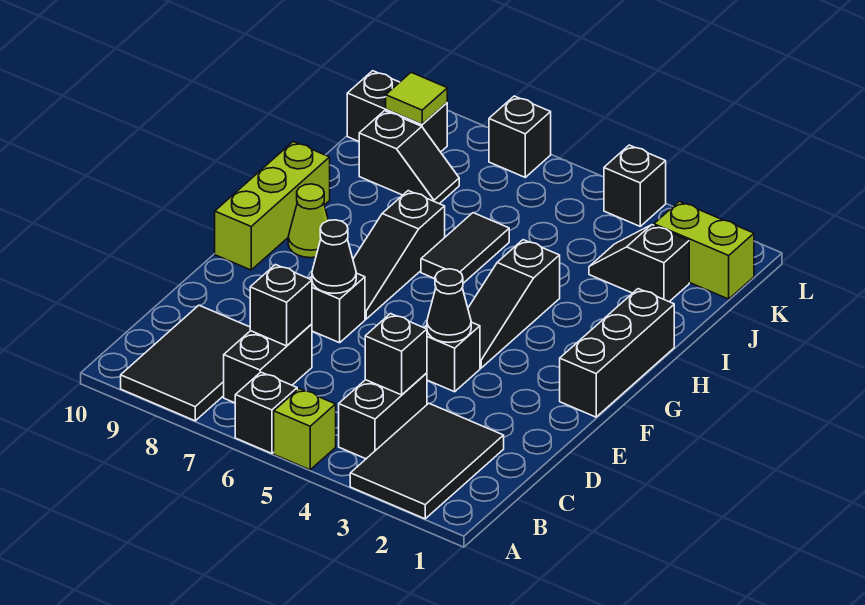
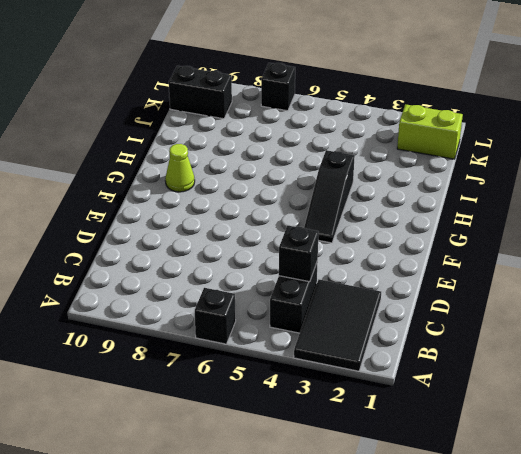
none -> lime brick A5 level 1
none -> black tile A8:C9 level 1
none -> black brick B7:C7 level 1

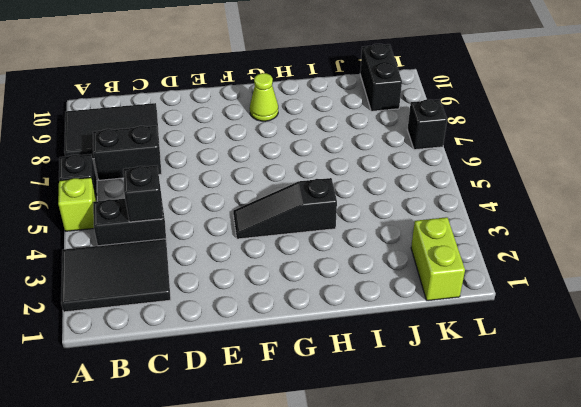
none -> black brick E4 level 1
none -> black brick E7 level 1
none -> black brick F1:H1 level 1

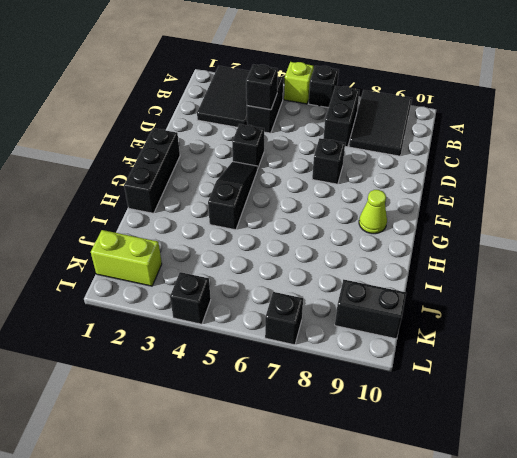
none -> black slope F7:H7 level 1 top H
none -> lime brick F10:H10 level 1
none -> black tile H6:I6 level 1

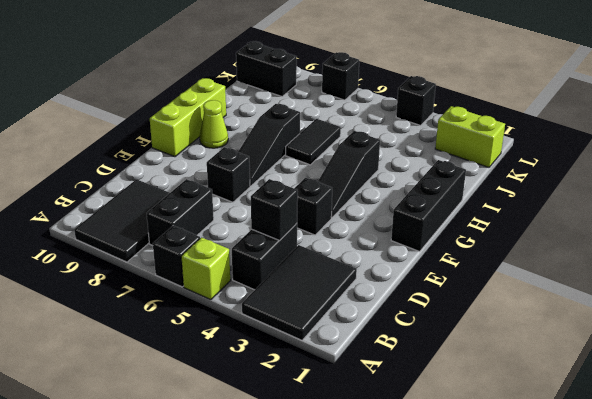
none -> black slope J2:J3 level 1 top 2
none -> black slope J8:J9 level 1 top 9
none -> black brick C7 level 2

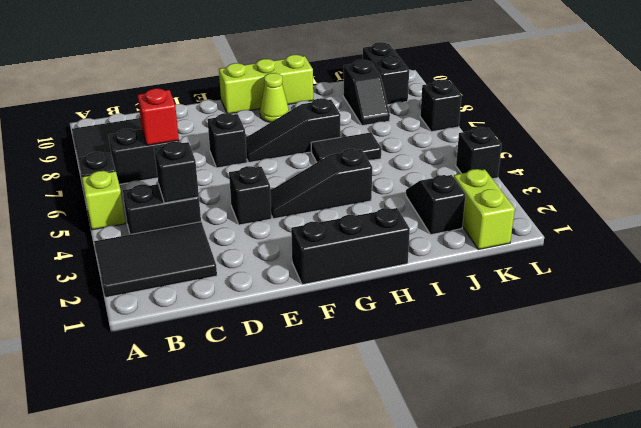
red brick C7 level 2 -> black brick C7 level 2
none -> black cone E4 level 2
none -> black cone E7 level 2
none -> lime tile K9 level 2

